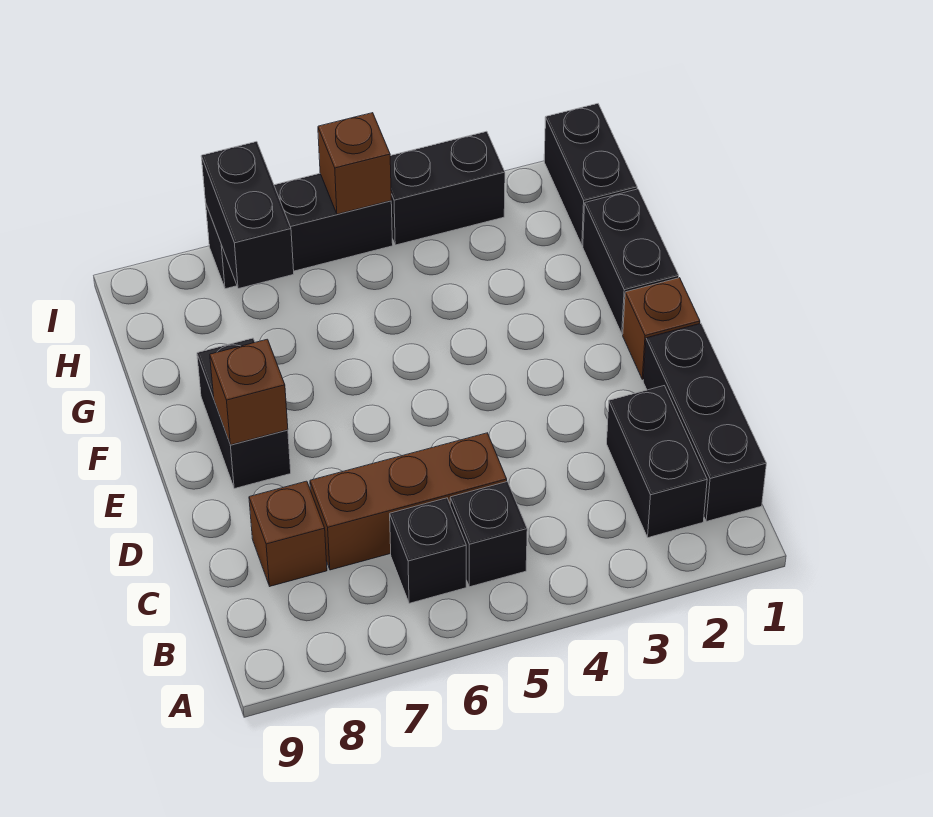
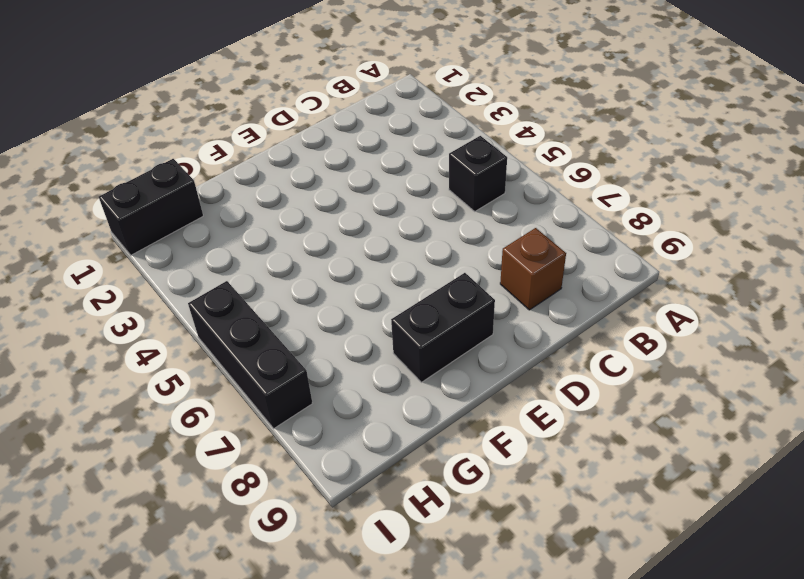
none -> black brick B1:D1 level 1
none -> black brick B2:C2 level 1
none -> black brick B6 level 1

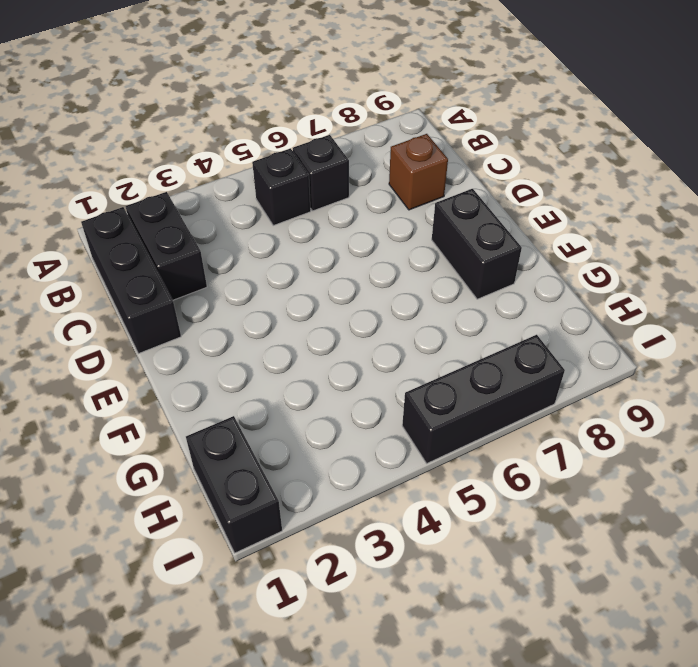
none -> brown brick C5:C7 level 1
none -> brown brick E1 level 1
none -> black brick F1:G1 level 1

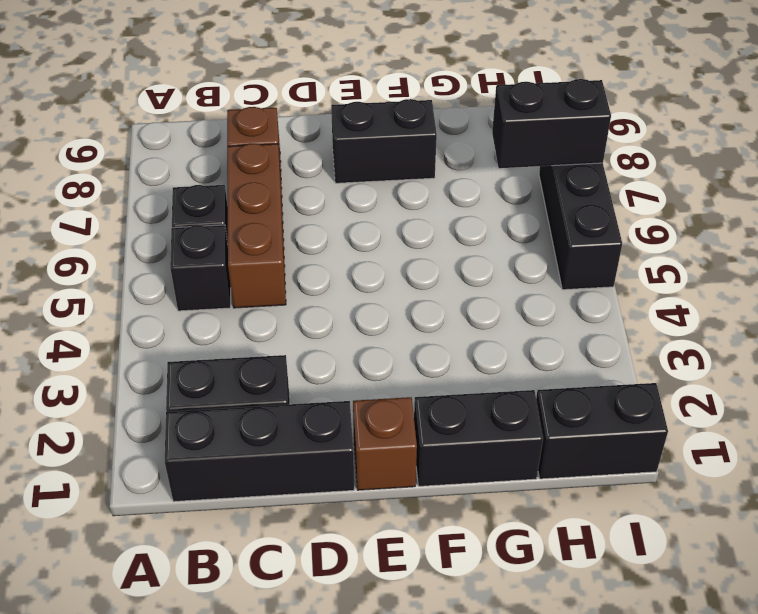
none -> black brick I3:I4 level 1
none -> brown brick E8 level 2
none -> brown brick I5 level 2

